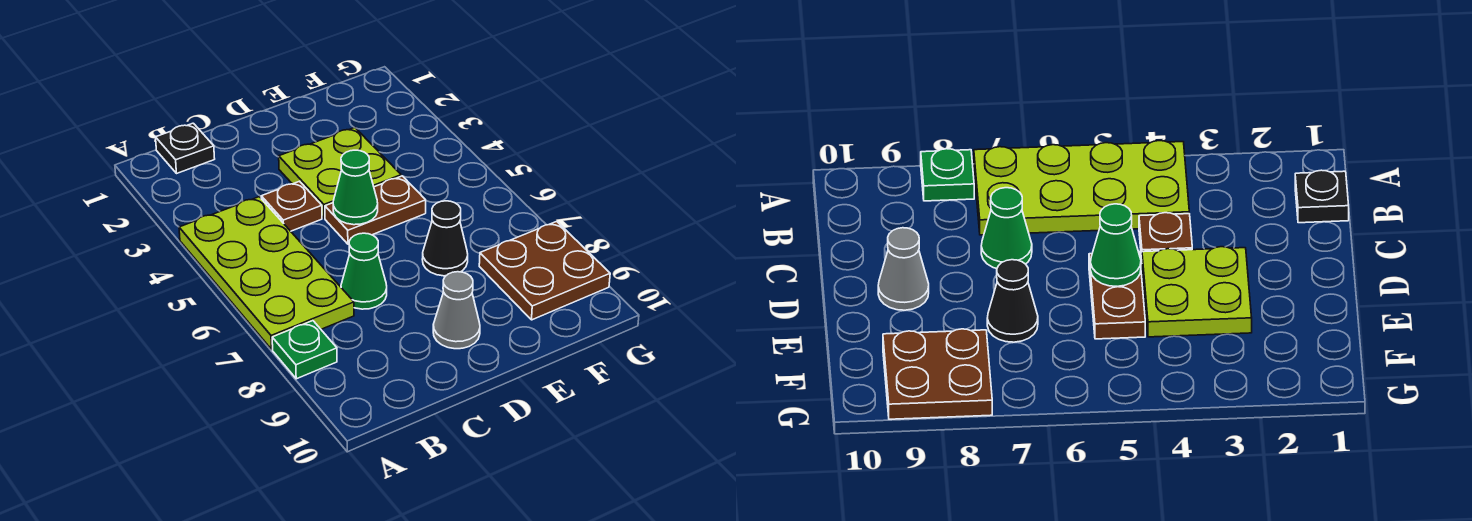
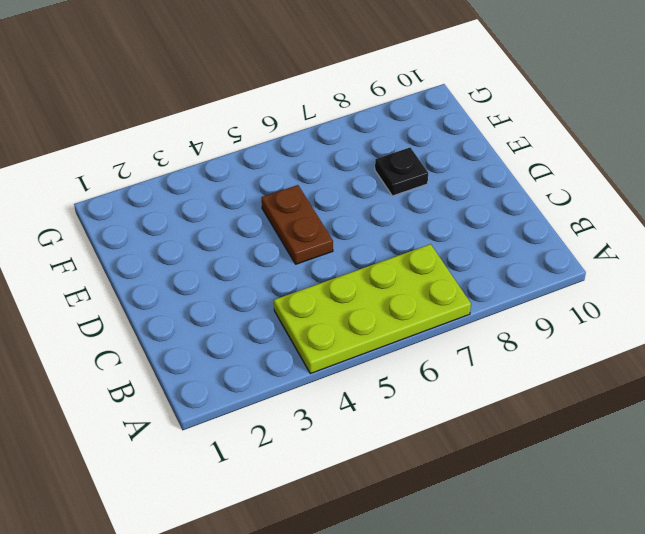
black plate E8 level 1 -> black plate B1 level 1
none -> green plate A8 level 1
none -> brown plate C4 level 1

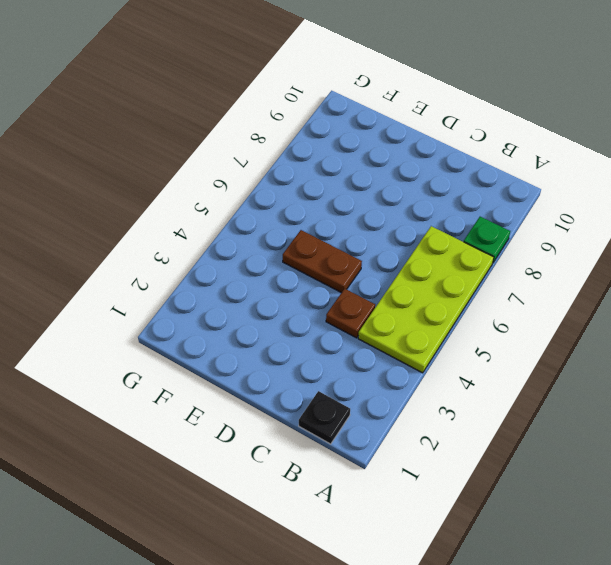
none -> green cone C7 level 1
none -> lime plate D3:E4 level 1

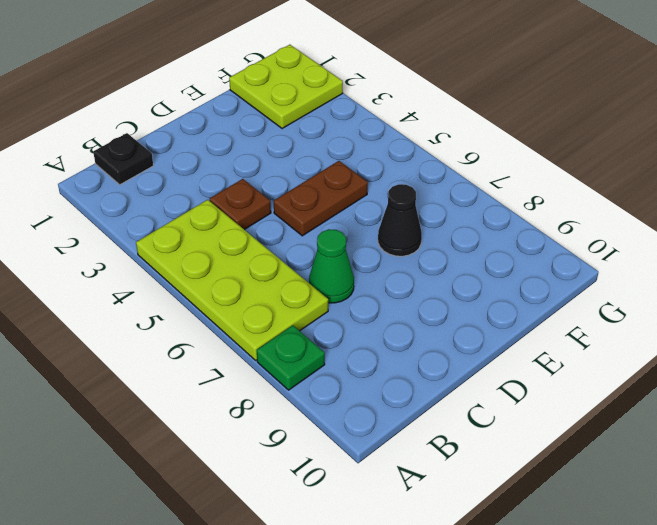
lime plate F1:G2 level 1 -> lime plate D3:E4 level 1
none -> grey cone D9 level 1
none -> brown plate F8:G9 level 1

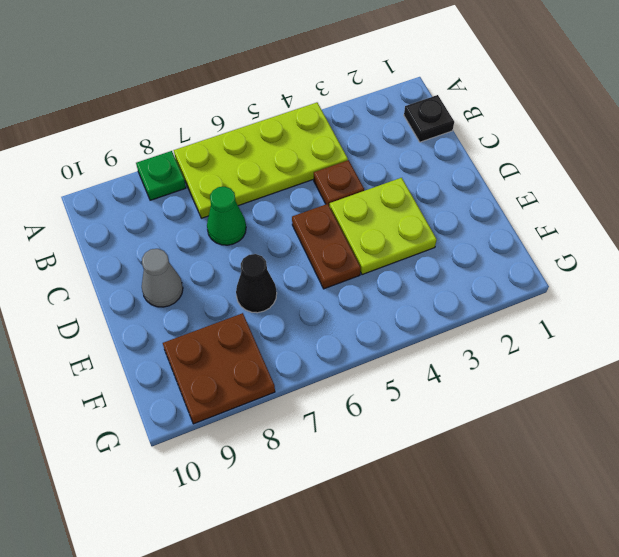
none -> green cone D5 level 2

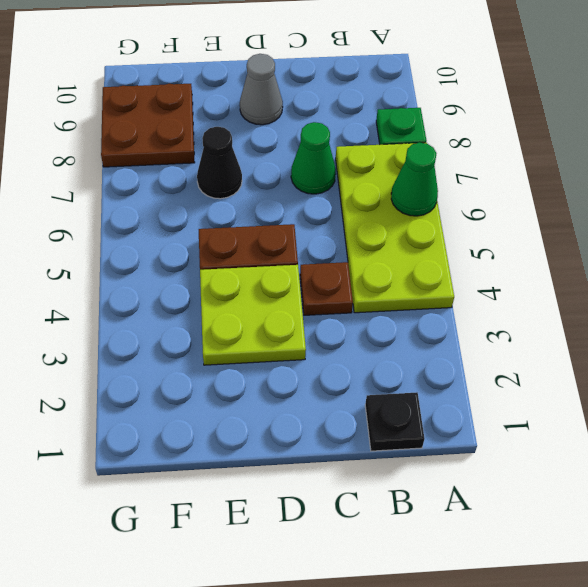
green cone A6 level 2 -> green cone D5 level 2

